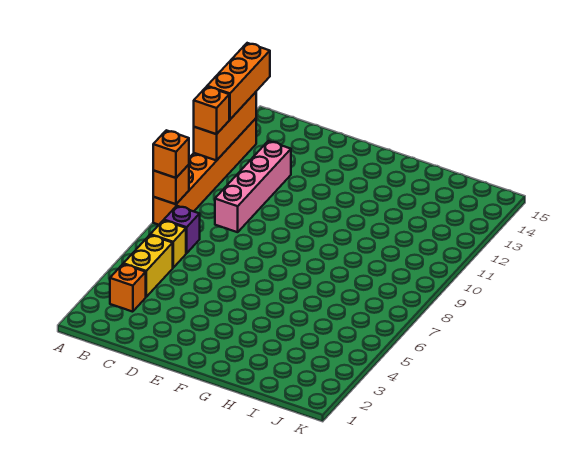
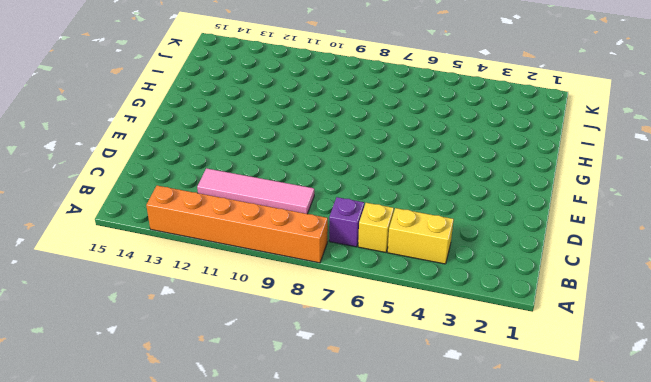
pink tile C9:C12 level 1 -> pink brick C9:C12 level 1
none -> orange brick B3 level 1
none -> orange brick A8 level 2

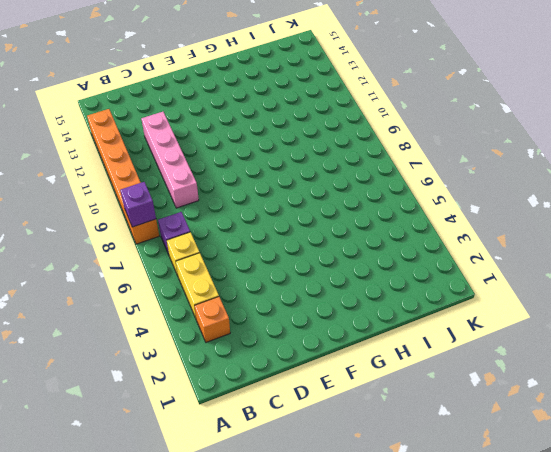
purple brick A8 level 2 -> orange brick A8 level 2
none -> orange brick A11:A13 level 2
none -> orange brick A8 level 3

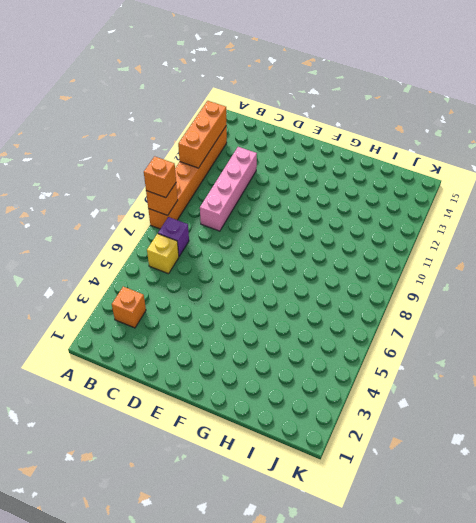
none -> yellow brick B4:B5 level 1
none -> orange brick A11 level 3

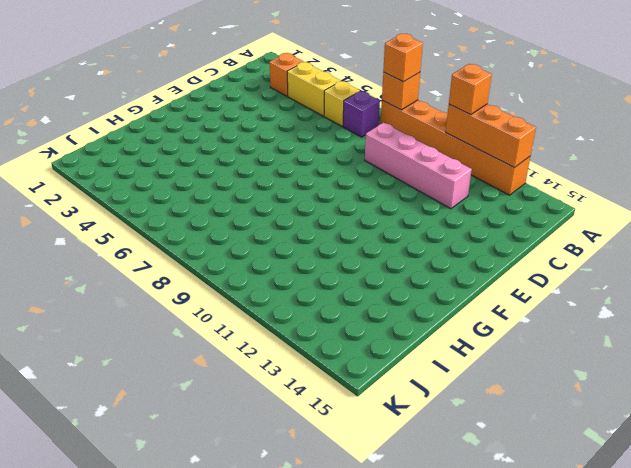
none -> orange brick A12:A14 level 3

